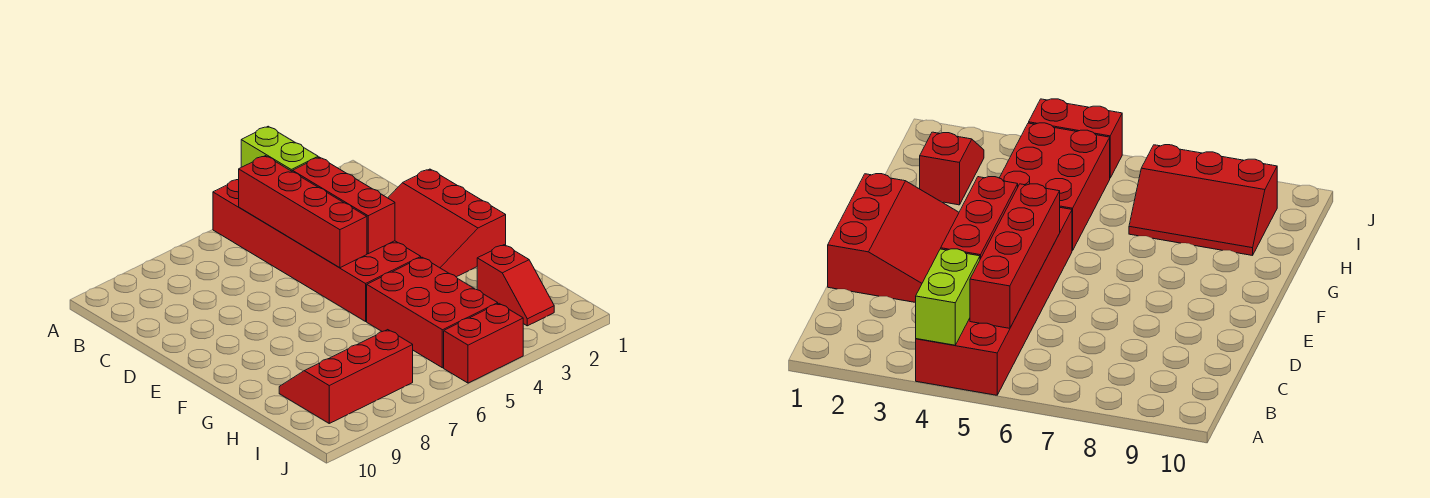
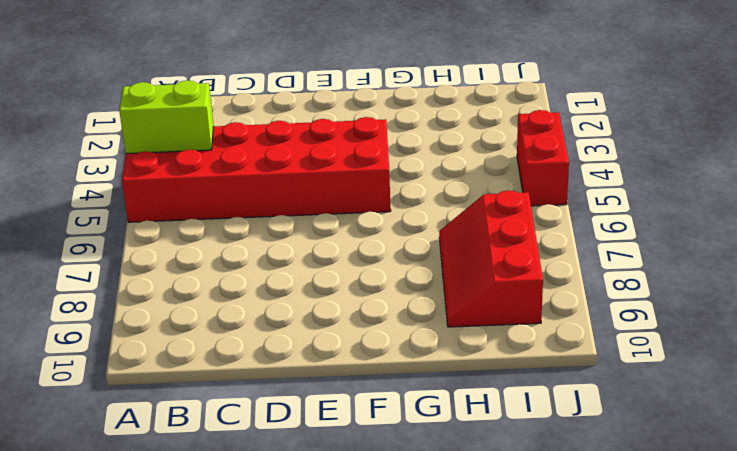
none -> red slope D1:F3 level 1 top 1
none -> red brick G4:I5 level 1

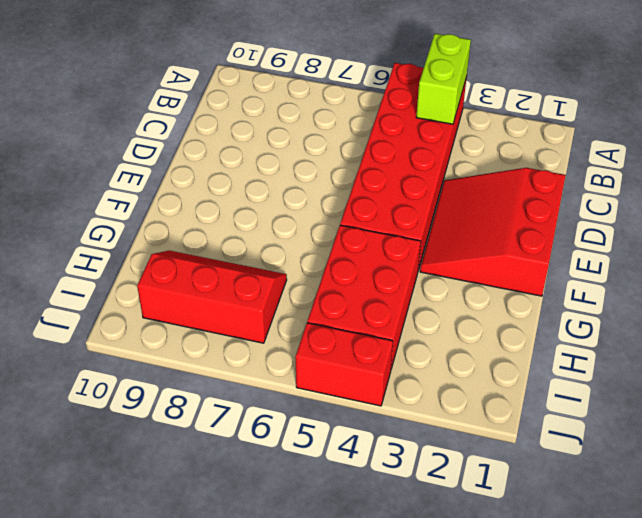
none -> red slope H2:I2 level 1 top H
none -> red brick B5:E5 level 2

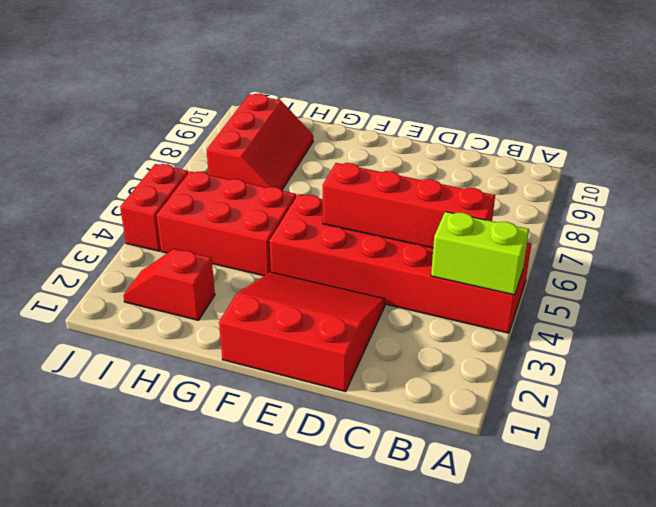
none -> red brick C4:E4 level 2

